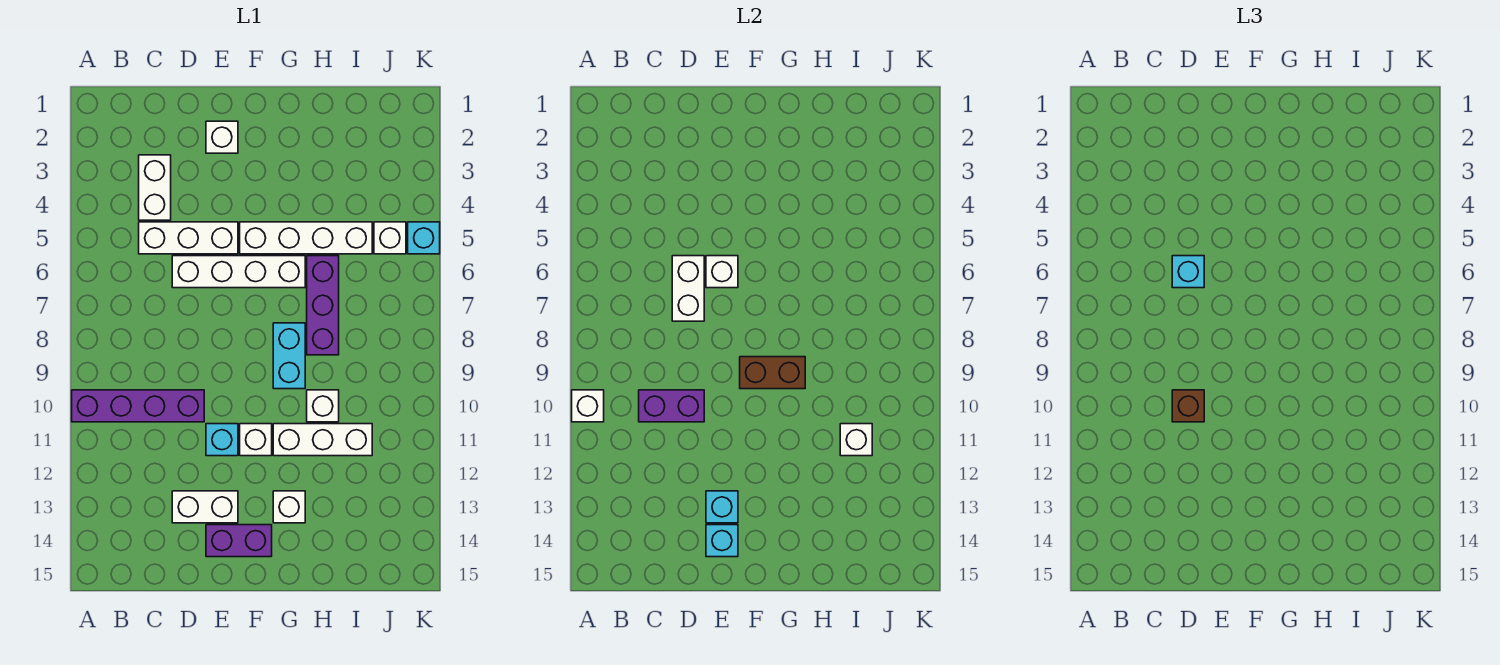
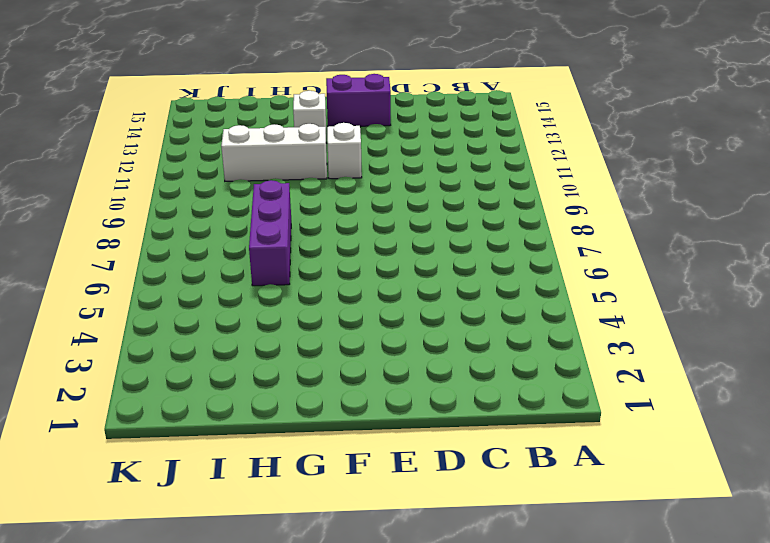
none -> purple brick A10:D10 level 1
none -> white brick C3:C4 level 1
none -> white brick C5:E5 level 1

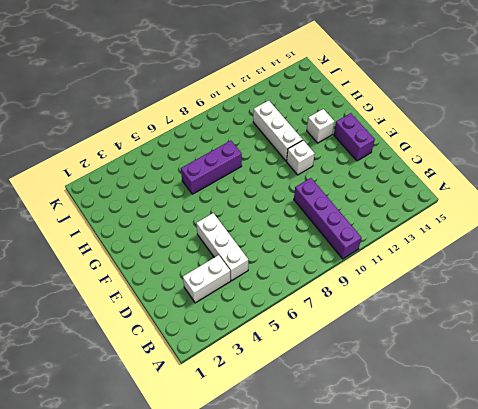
none -> white brick D6:G6 level 1
none -> white brick D13:E13 level 1
none -> white brick E2 level 1

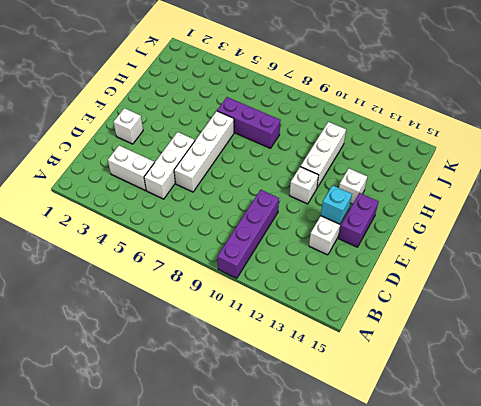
none -> cyan brick E11 level 1
none -> white brick F5:I5 level 1
none -> cyan brick G8:G9 level 1

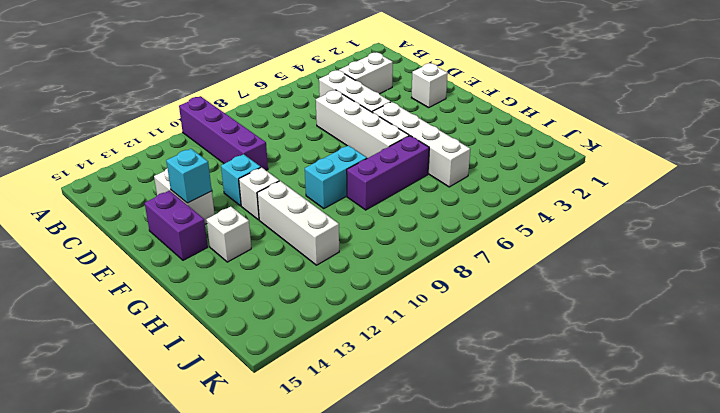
none -> white brick H10 level 1
none -> white brick J5 level 1
none -> cyan brick K5 level 1

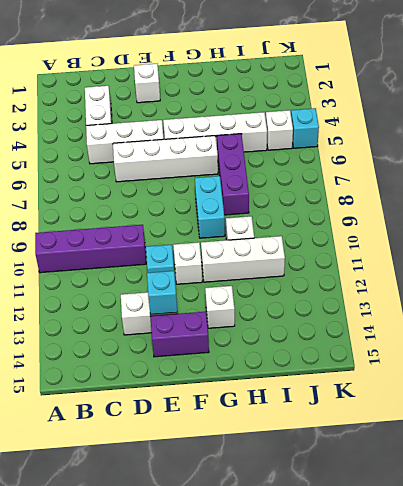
none -> white brick A10 level 2
none -> purple brick C10:D10 level 2
none -> white brick D6:D7 level 2

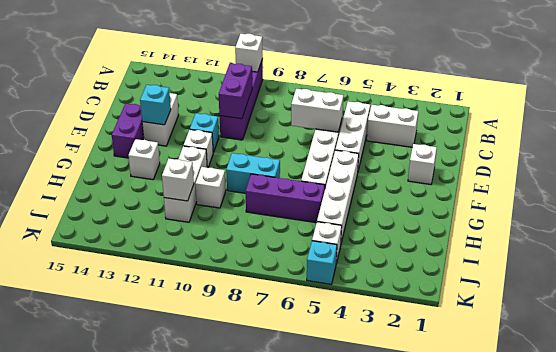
none -> white brick E6 level 2
none -> cyan brick E14 level 2
none -> brown brick F9:G9 level 2

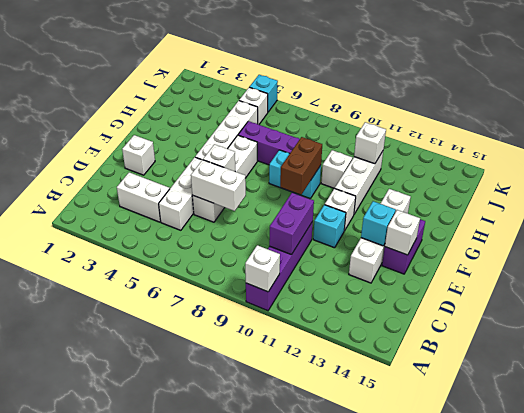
white brick E14 level 2 -> cyan brick E14 level 2
none -> cyan brick D6 level 3
none -> brown brick D10 level 3

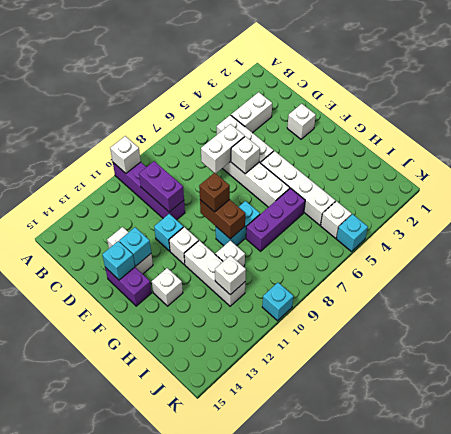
brown brick F9 level 3 -> brown brick D10 level 3
cyan brick K10 level 1 -> cyan brick D6 level 3

